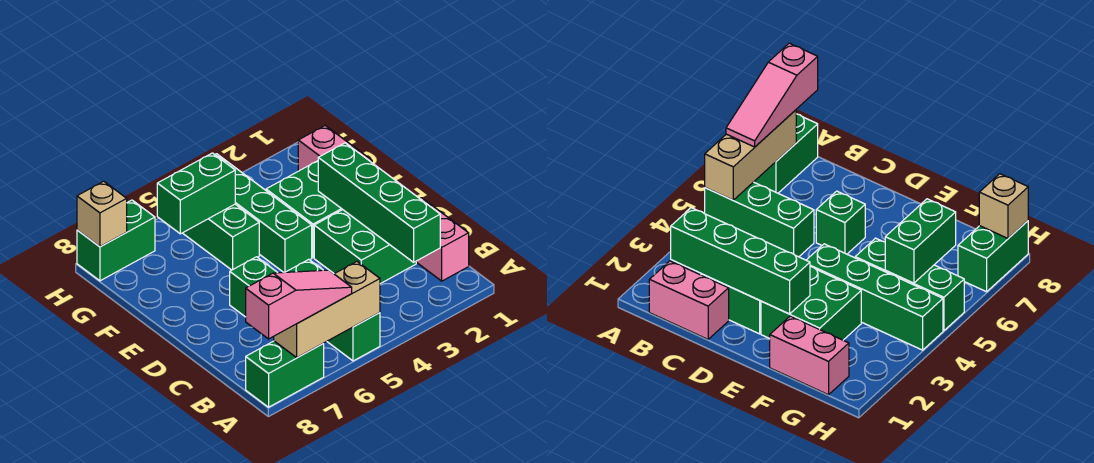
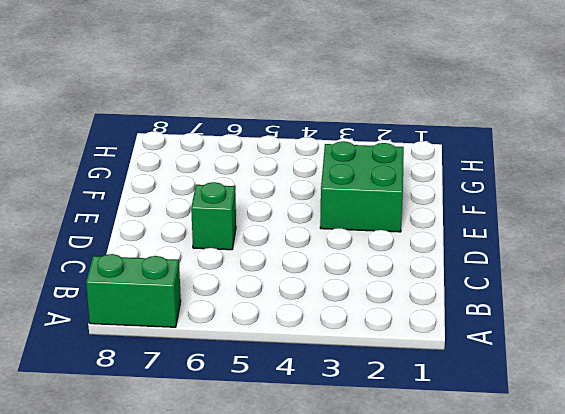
none -> green brick A5:C5 level 1
none -> pink brick B1:C1 level 1
none -> green brick C2:D3 level 1

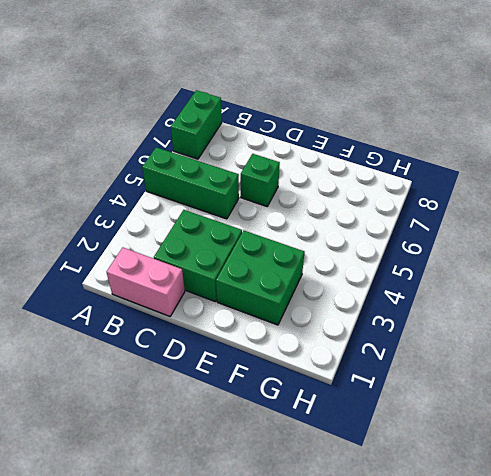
none -> green brick E4:H4 level 1
none -> pink brick F1:G1 level 1
none -> green brick F5:H5 level 1

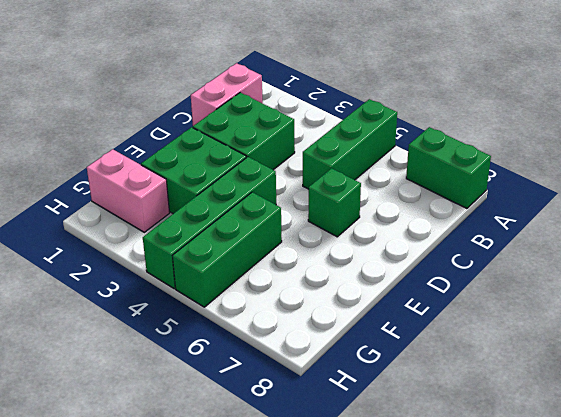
pink brick G1:G2 level 1 -> pink brick F1:G1 level 1
none -> green brick H7:H8 level 1
none -> tan brick A5:A7 level 2
none -> green brick B2:E2 level 2

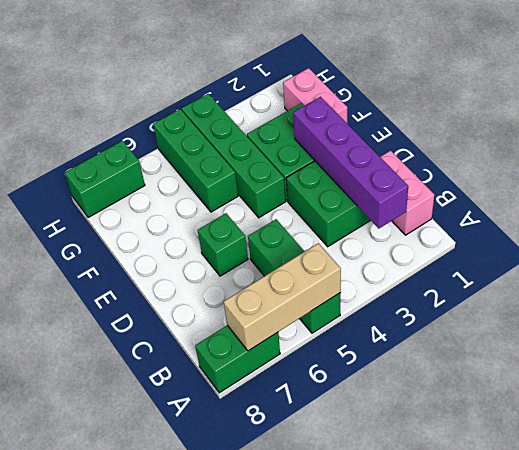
purple brick B2:E2 level 2 -> green brick B2:E2 level 2
none -> green brick G5:G6 level 2
none -> tan brick H8 level 2
none -> pink slope A6:A8 level 3 top 8

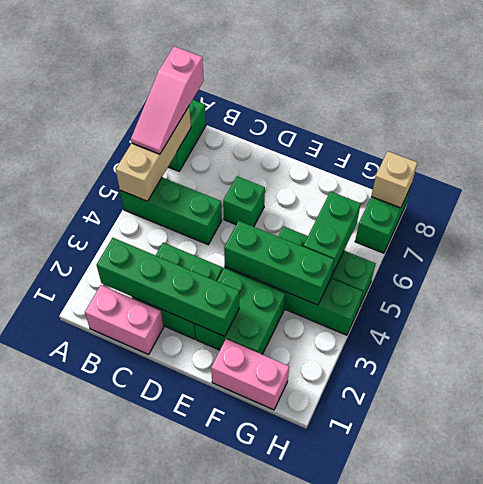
green brick E4:G4 level 2 -> none

